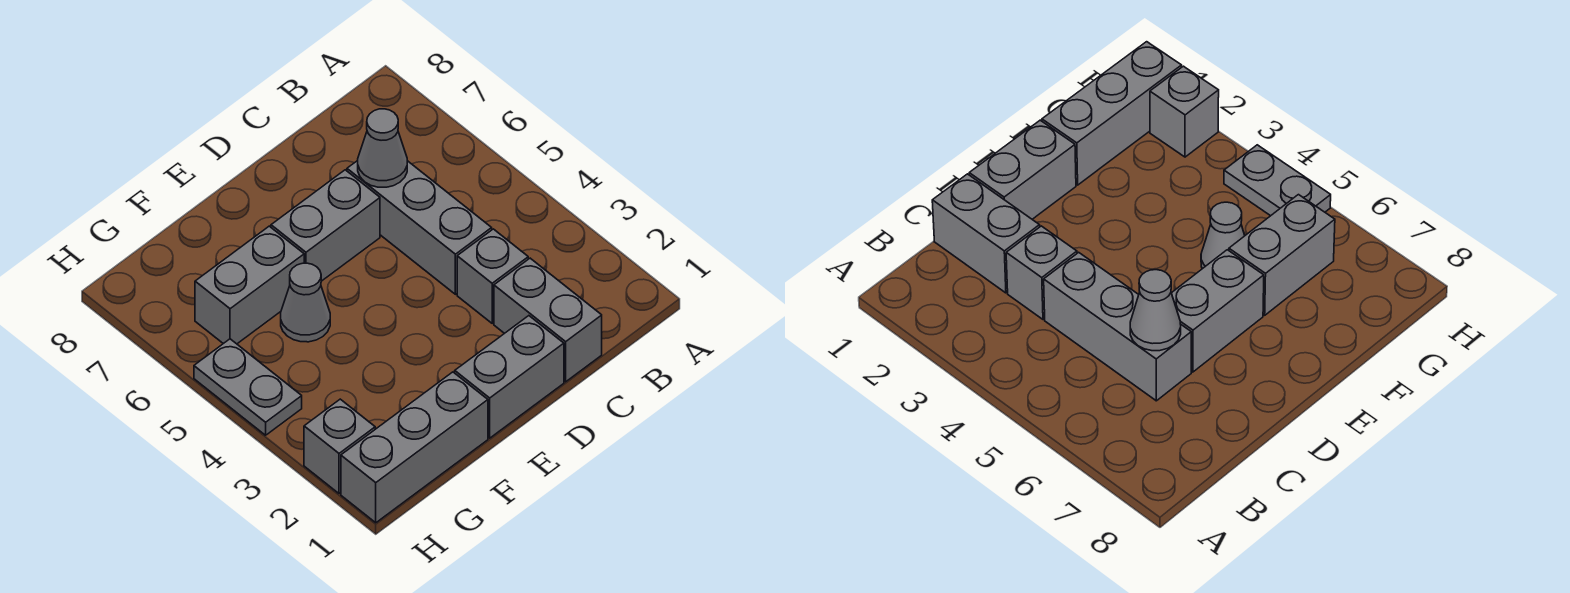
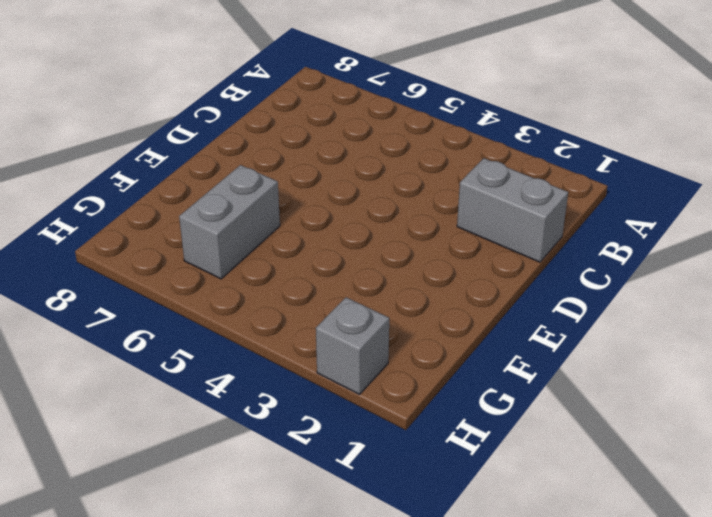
none -> grey brick C3 level 1
none -> grey brick C4:C6 level 1

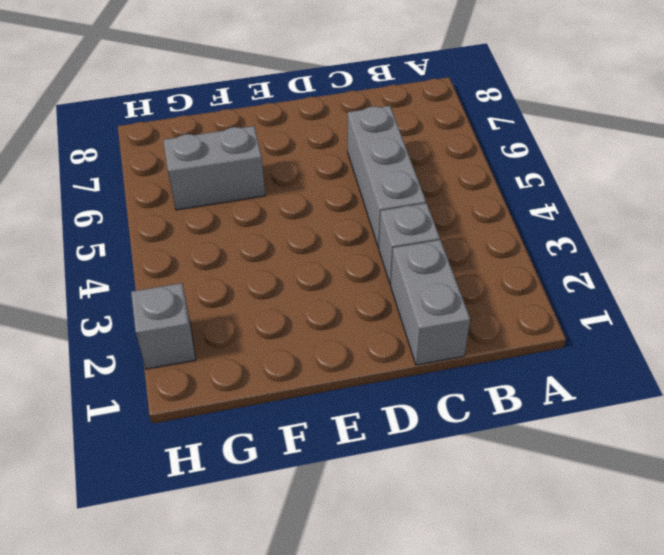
none -> grey brick D1:E1 level 1
none -> grey brick D6:E6 level 1

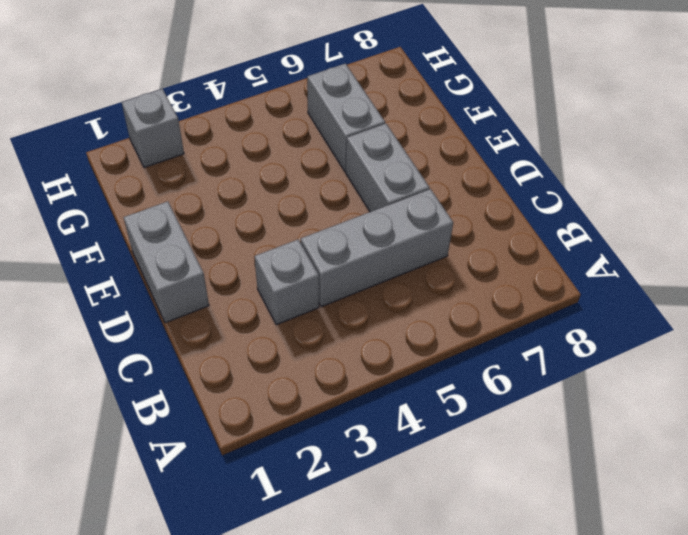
none -> grey brick C1:C2 level 1
none -> grey brick F1:H1 level 1

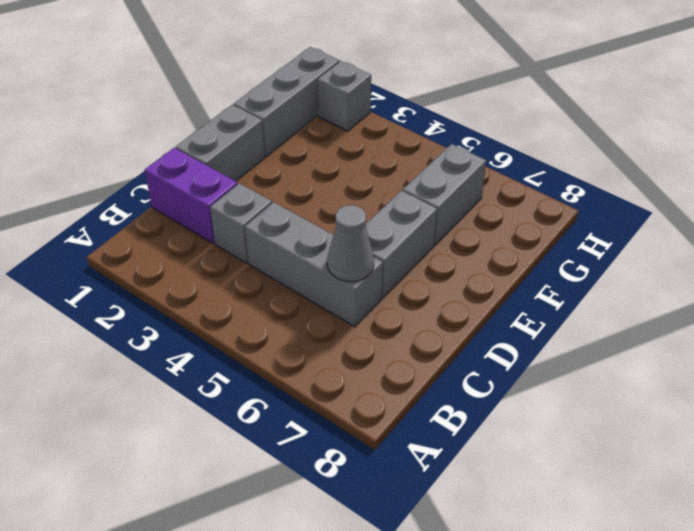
purple brick C1:C2 level 1 -> grey brick C1:C2 level 1
none -> grey cone F5 level 1
none -> grey plate H4:H5 level 1

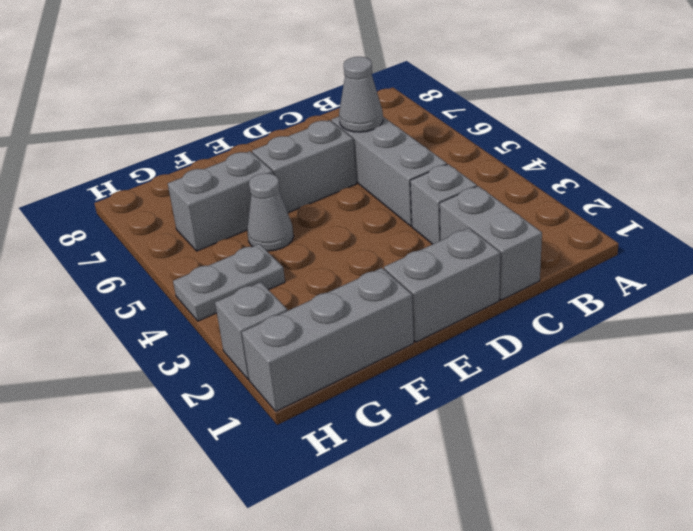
grey plate G4:H4 level 1 -> grey plate H4:H5 level 1

